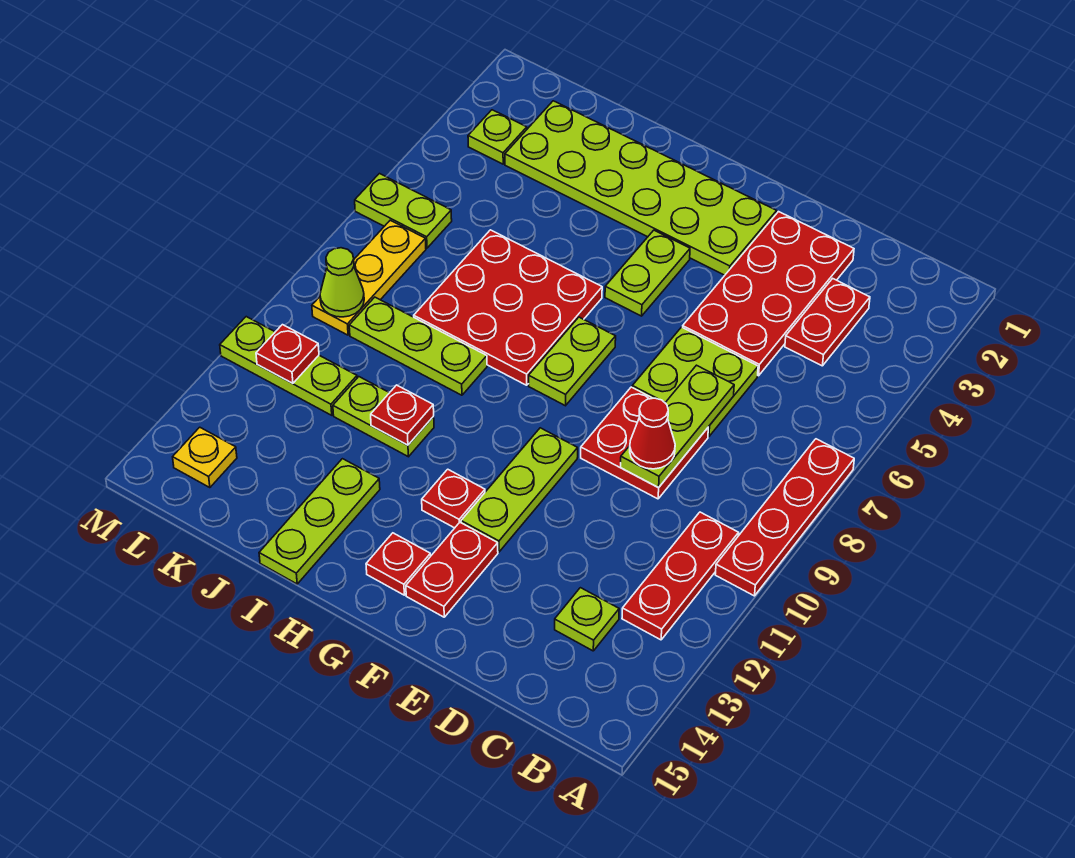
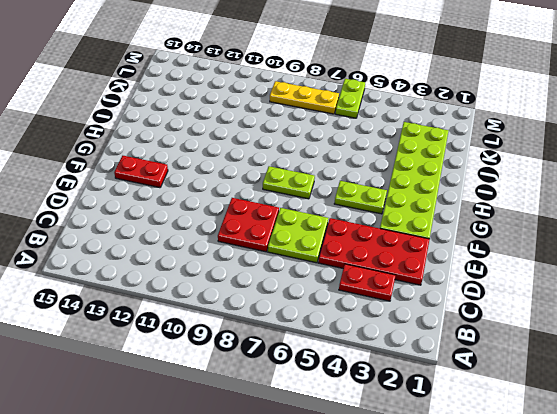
none -> red plate A7:A10 level 1
none -> red plate B10:B12 level 1
none -> lime plate C13 level 1

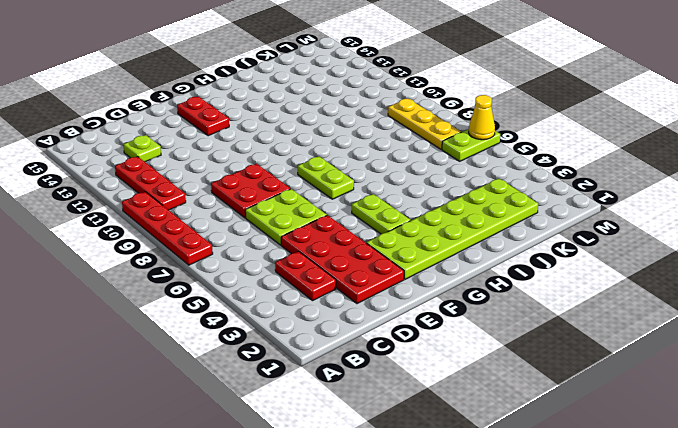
yellow cone M6 level 2 -> none
none -> lime plate F10:F12 level 1
none -> red plate G12 level 1
none -> red plate G14 level 1

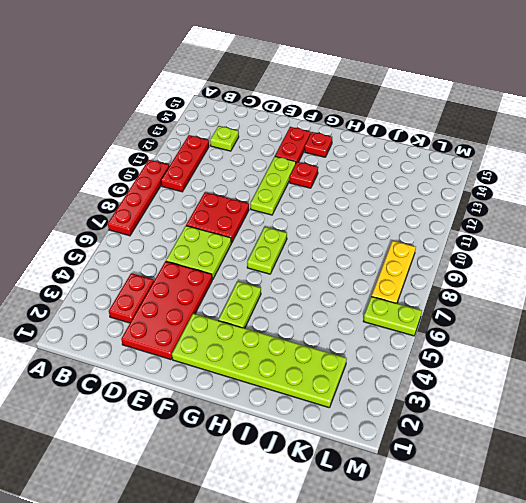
none -> red plate H6:J8 level 1
none -> lime plate I9:K9 level 1
none -> lime plate I11:J11 level 1

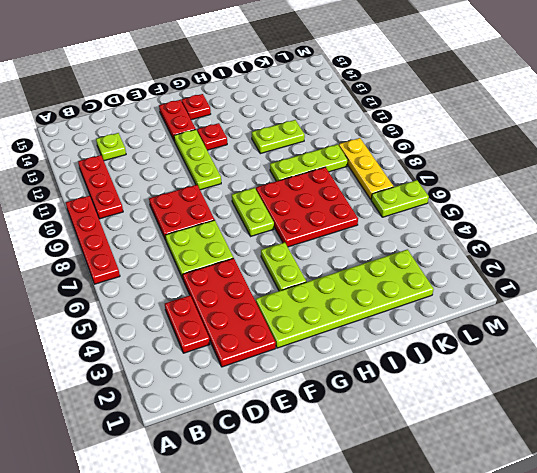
none -> lime plate I13:I15 level 1
none -> lime plate K11:M11 level 1
none -> lime plate L3 level 1

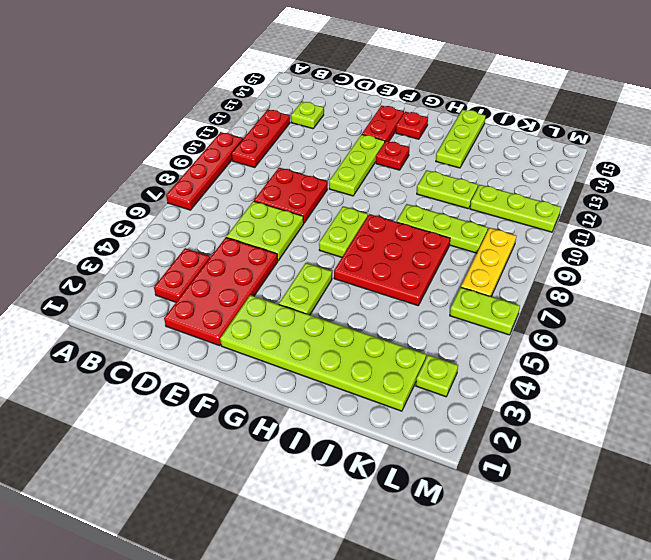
none -> yellow plate L14 level 1
none -> lime plate D7:D9 level 2
none -> red plate I11 level 2

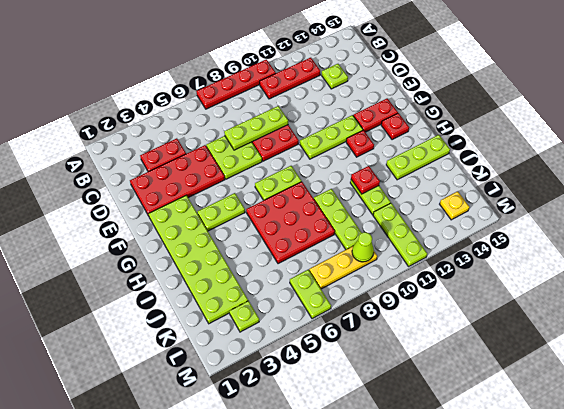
none -> red plate L11 level 2
none -> red cone D9 level 3

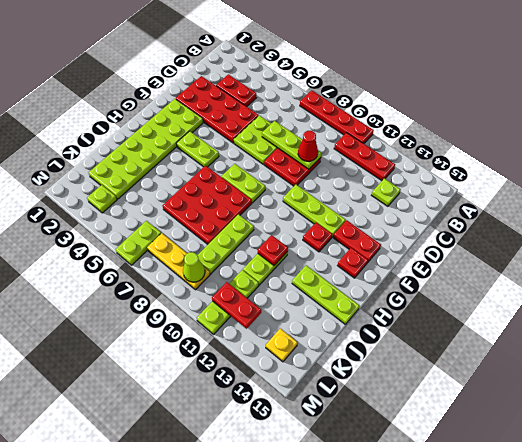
red plate L11:L12 level 2 -> red plate L11 level 2

